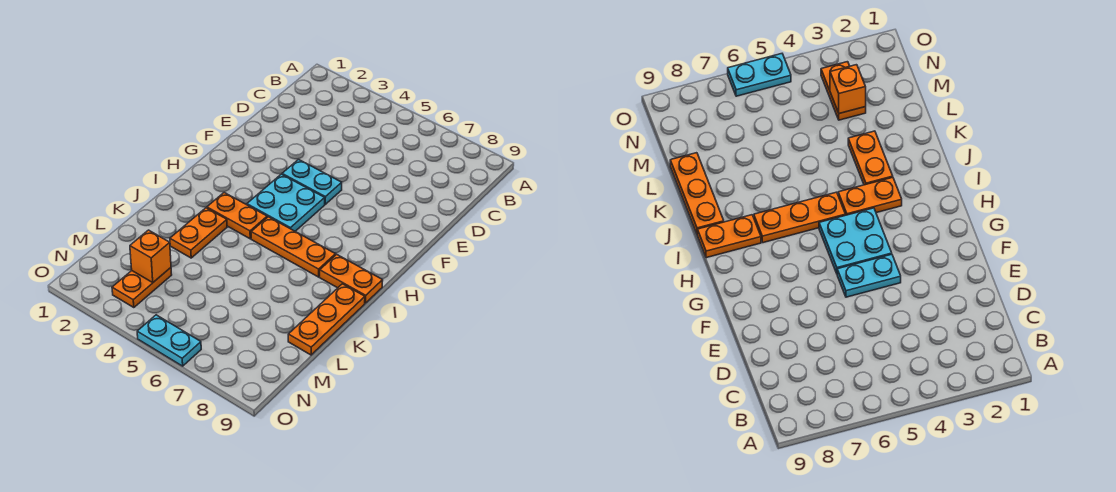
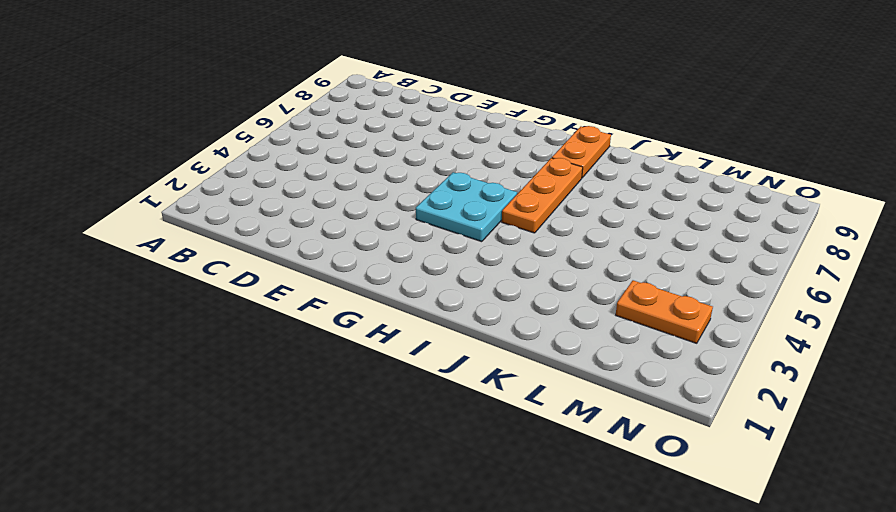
none -> cyan plate F4:F5 level 1
none -> orange plate I3:I4 level 1

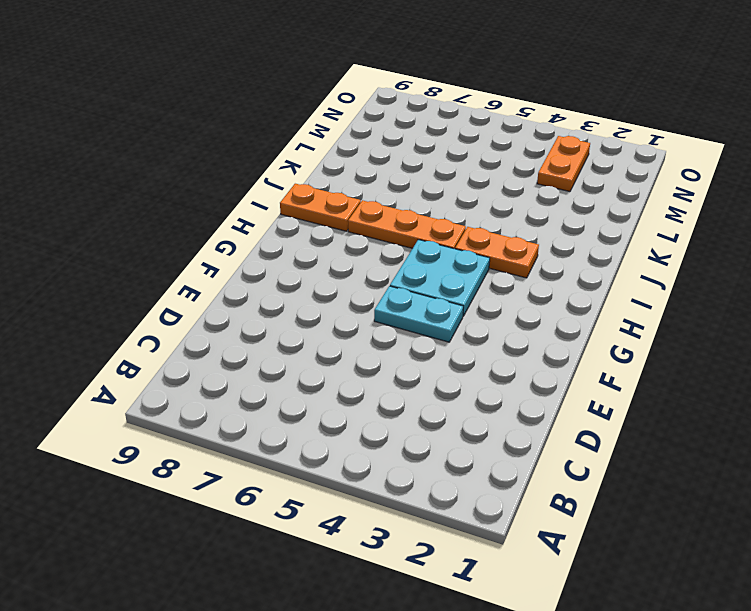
none -> orange plate J3:K3 level 1
none -> orange plate J9:L9 level 1

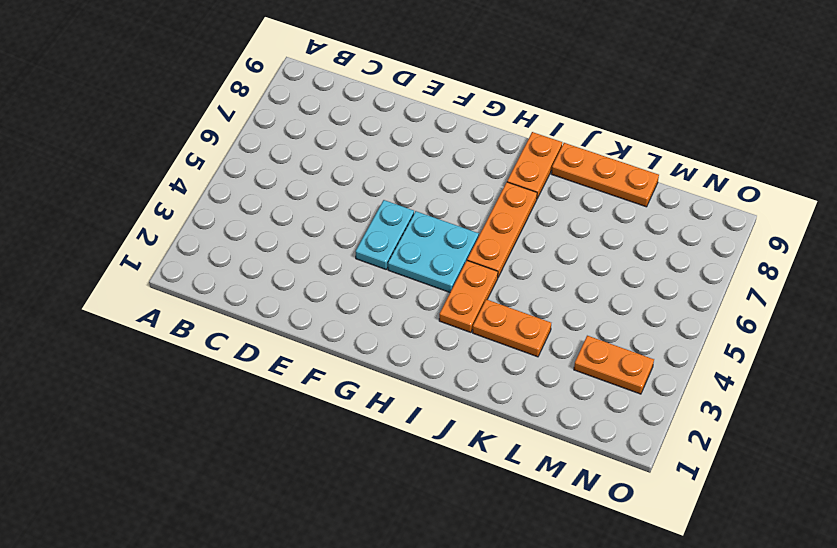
none -> cyan plate O5:O6 level 1
none -> orange brick M3 level 2

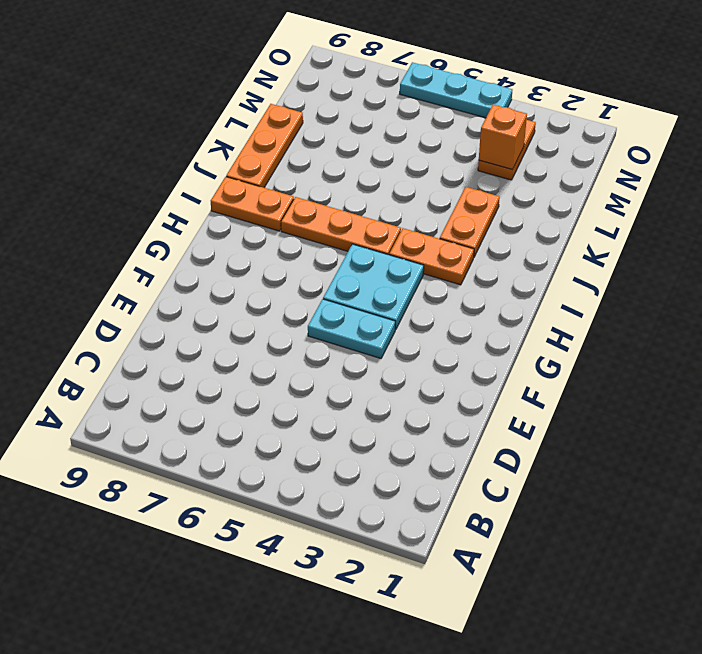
cyan plate O4:O6 level 1 -> cyan plate O5:O6 level 1

